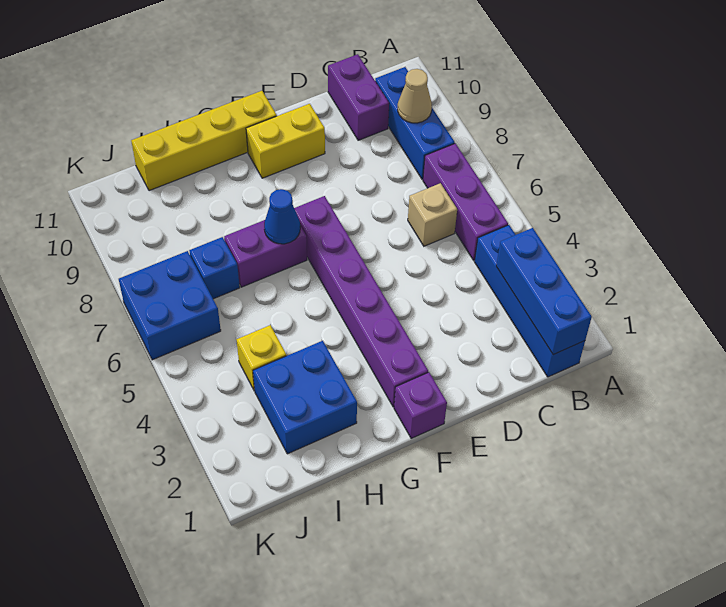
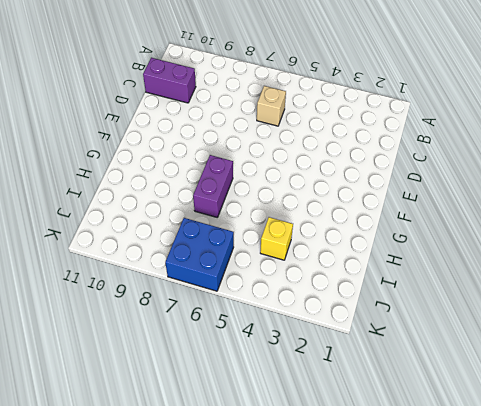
none -> blue brick B1:B4 level 1
none -> purple brick B5:B7 level 1
none -> blue brick B8:B10 level 1

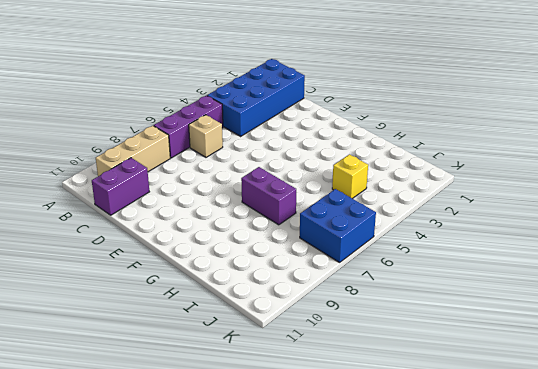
blue brick B1:C4 level 1 -> blue brick B1:B4 level 1
tan brick B8:B10 level 1 -> blue brick B8:B10 level 1
none -> yellow brick E10:F10 level 1
none -> purple brick F1 level 1
none -> purple brick F2:F7 level 1

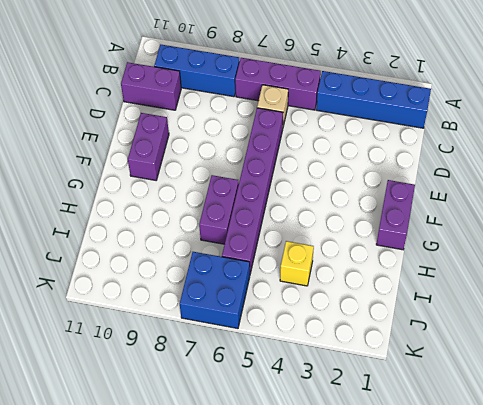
purple brick D6:I6 level 1 -> purple brick F2:F7 level 1
purple brick E10:F10 level 1 -> yellow brick E10:F10 level 1
purple brick F1:G1 level 1 -> purple brick F1 level 1
none -> yellow brick F11:I11 level 1
none -> blue brick H2:I3 level 1
none -> blue brick I7 level 1

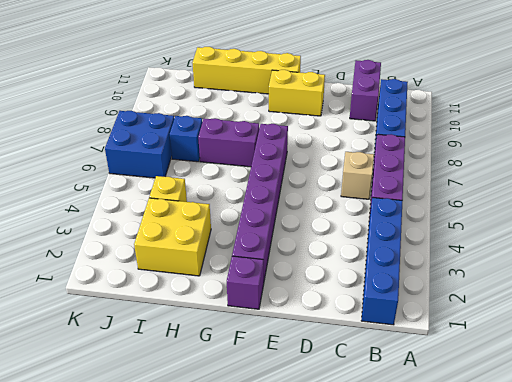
yellow brick H2:I3 level 1 -> blue brick H2:I3 level 1
none -> blue brick B1:B3 level 2
none -> tan cone B9 level 2
none -> blue cone G7 level 2

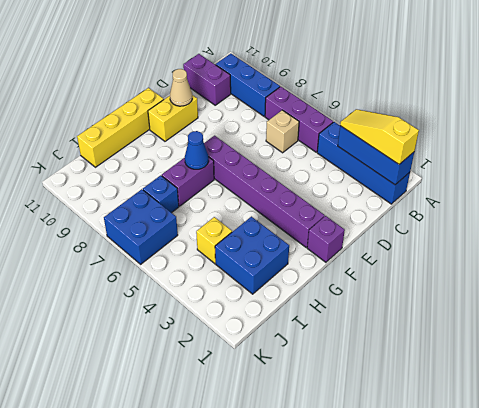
yellow slope B1:B3 level 3 top 1 -> none
tan cone E10 level 2 -> tan cone B9 level 2

